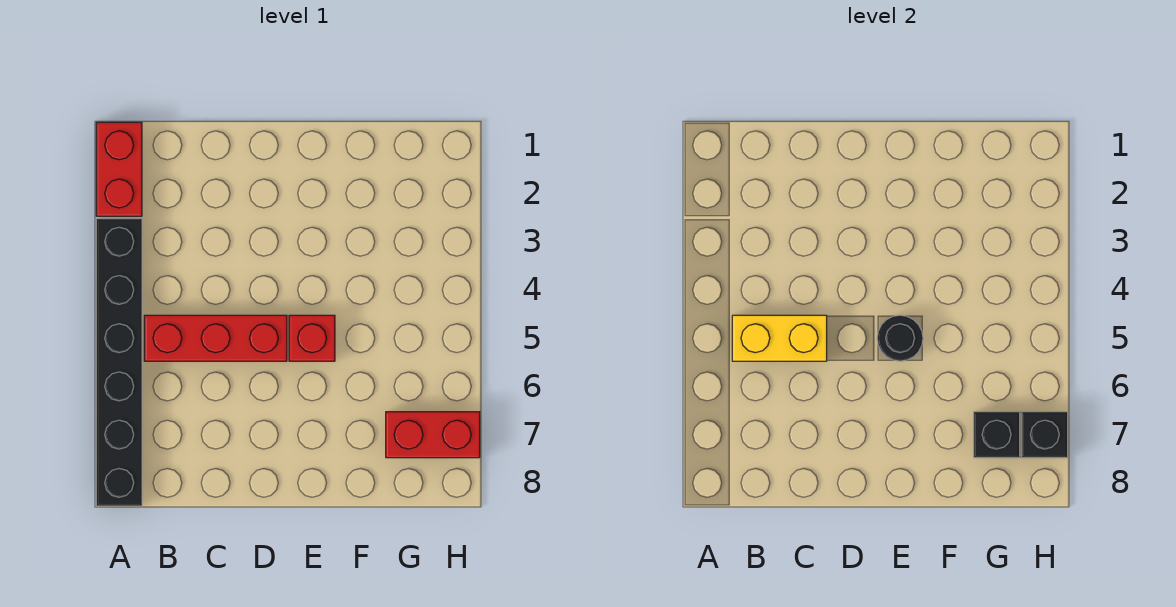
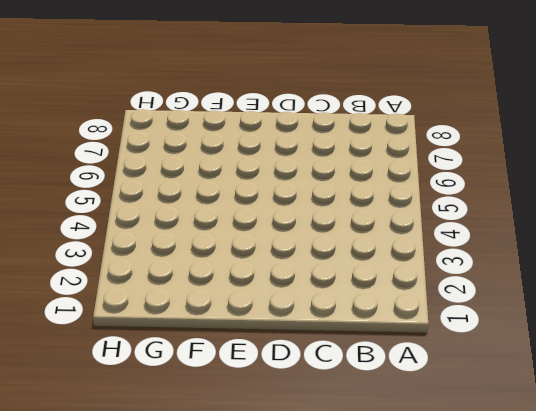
none -> red brick A1:A2 level 1
none -> black brick A3:A8 level 1

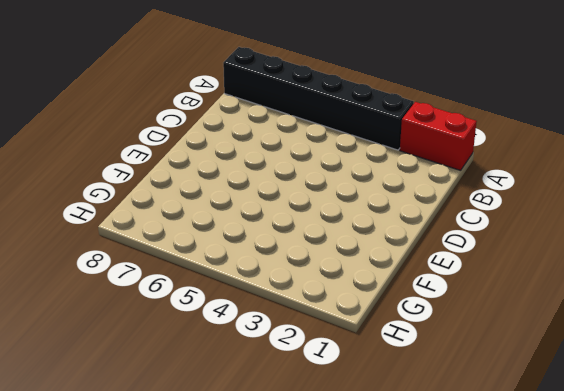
none -> red brick B5:D5 level 1
none -> red brick E5 level 1

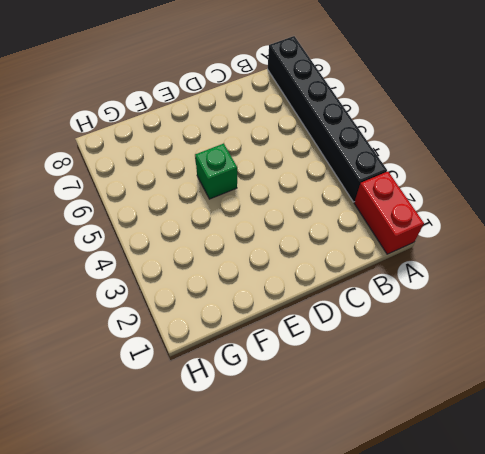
green brick E5 level 1 -> red brick E5 level 1
none -> red brick B5:D5 level 1
none -> red brick G7:H7 level 1

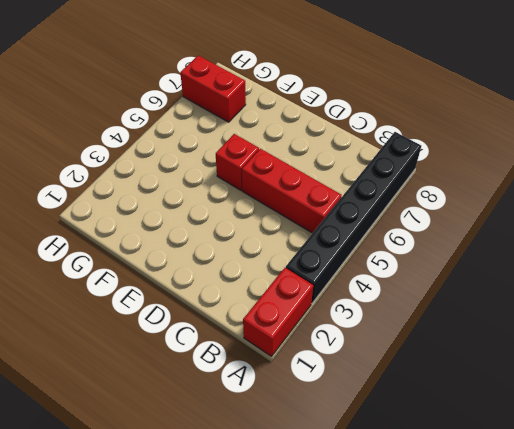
none -> yellow brick B5:C5 level 2
none -> black round brick E5 level 2

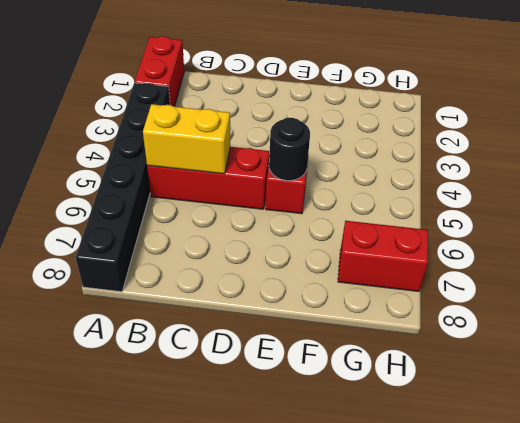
none -> black brick G7 level 2
none -> black brick H7 level 2

